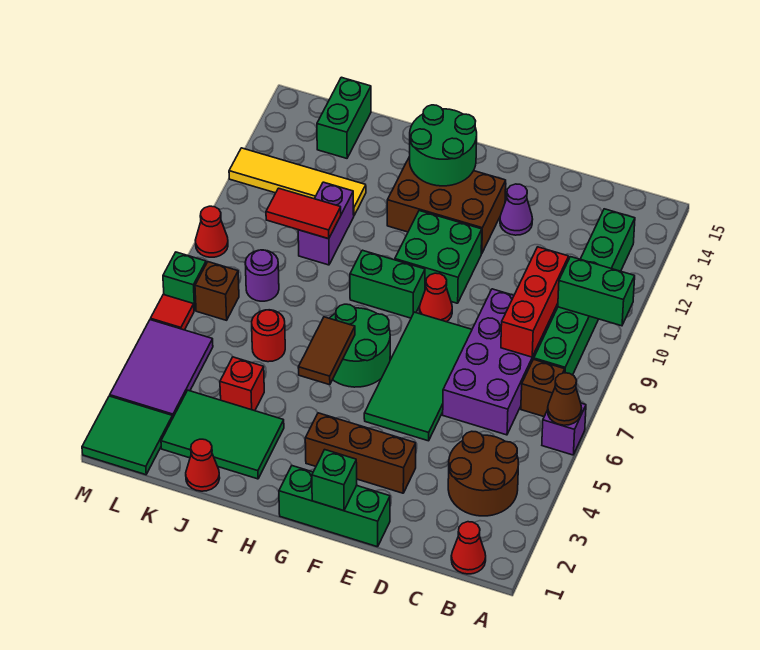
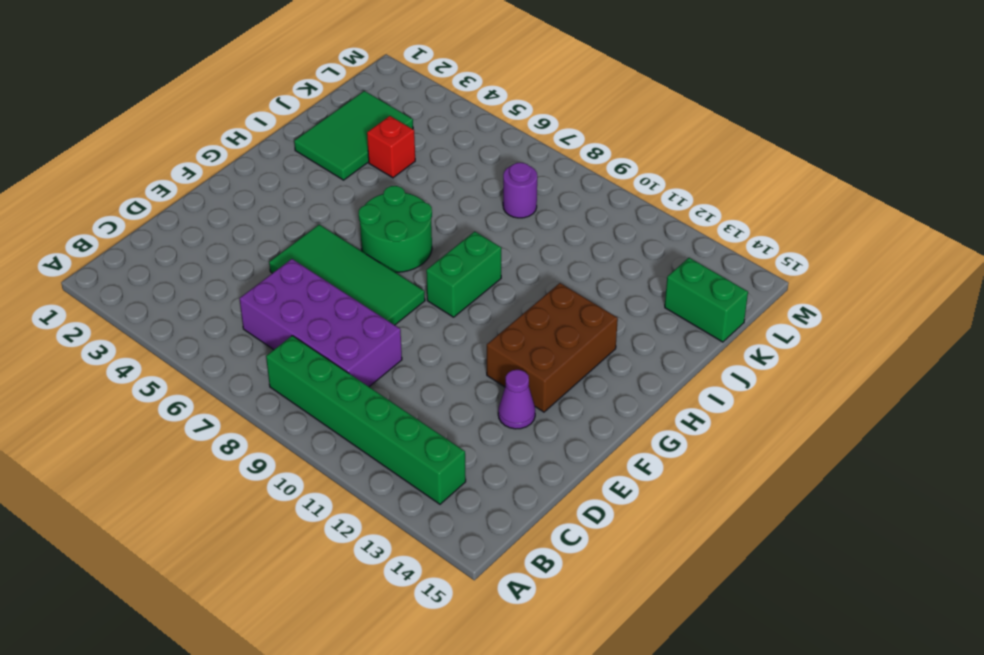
none -> purple brick A6 level 1
none -> red cone B1 level 1
none -> brown round brick B3:C4 level 1
none -> brown brick B7 level 1

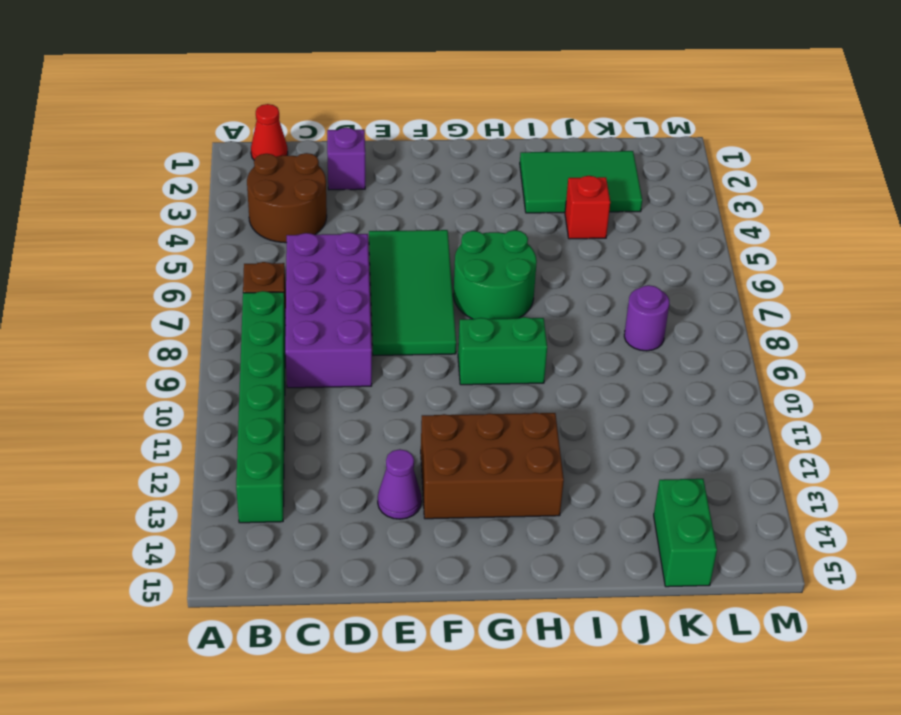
purple brick D2 level 1 -> purple brick A6 level 1
none -> green brick E1:G1 level 1
none -> brown brick E3:G3 level 1
none -> red cone F9 level 1
none -> green brick F10:G11 level 1

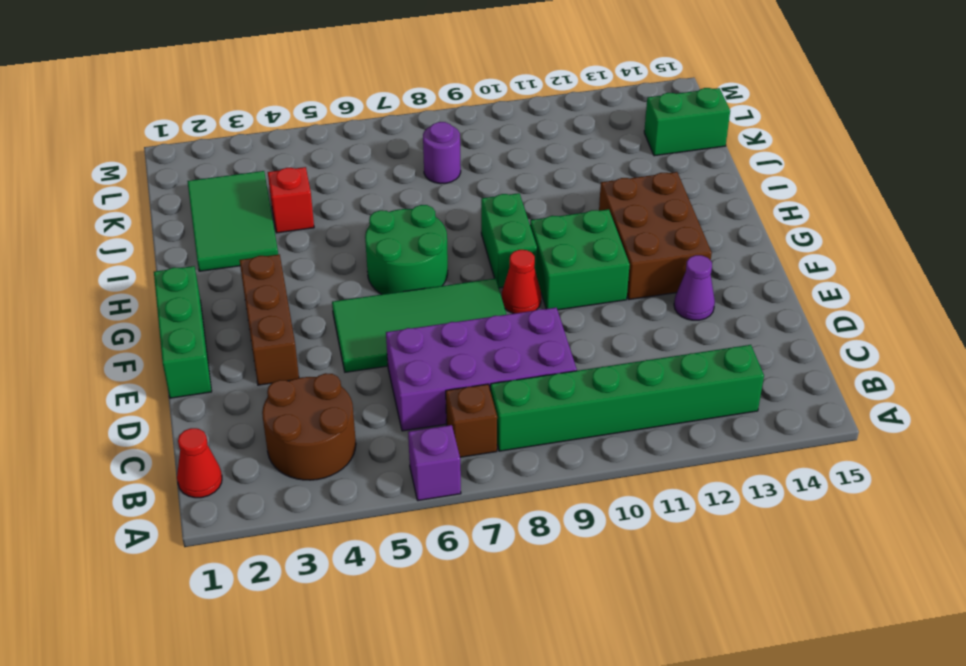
none -> red cone J1 level 1
none -> red round brick J6 level 1
none -> purple brick J10:J11 level 1
none -> yellow tile J12:M12 level 1

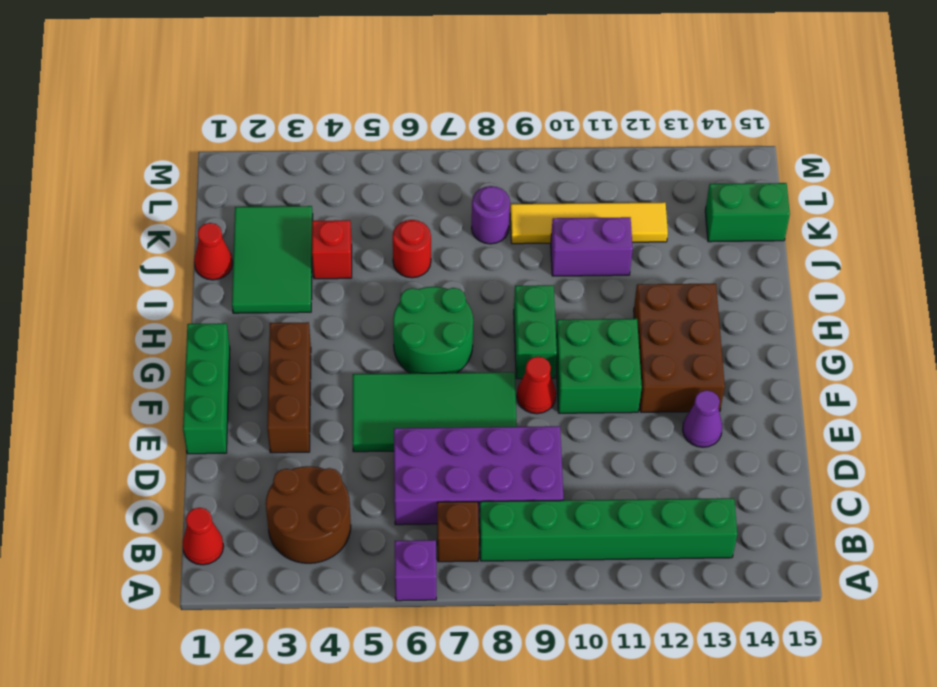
yellow tile K9:K12 level 1 -> yellow tile J12:M12 level 1
none -> green tile L1:M2 level 1
none -> purple tile L3:M5 level 1
none -> brown brick L7 level 1
none -> red tile M6 level 1

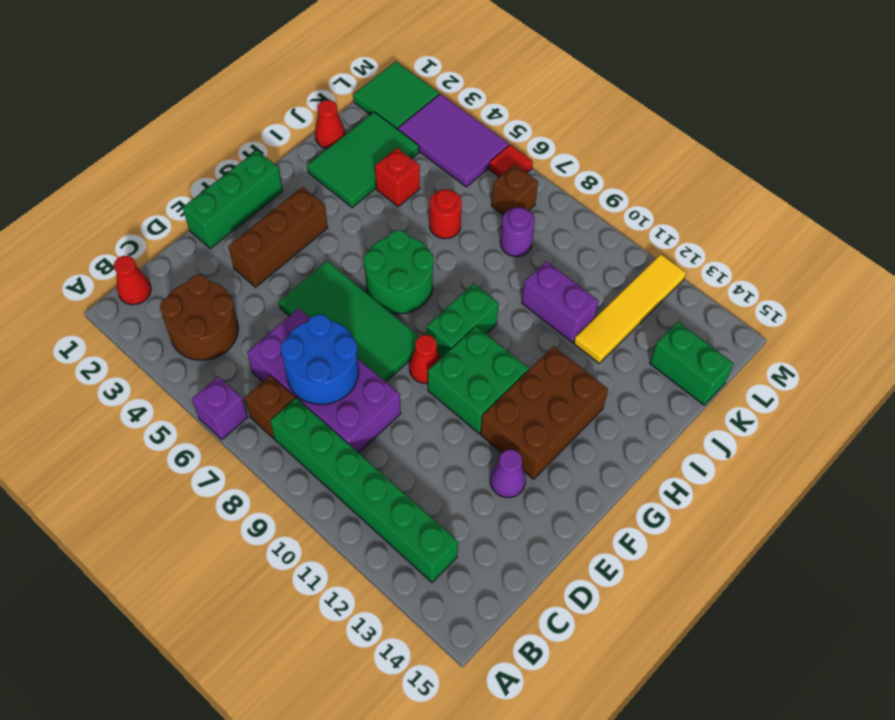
blue round brick C7:D8 level 2 -> red brick C8:C10 level 2
none -> green brick M7 level 1
none -> red cone M9 level 1
none -> brown cone A6 level 2
none -> green brick A10:B10 level 2

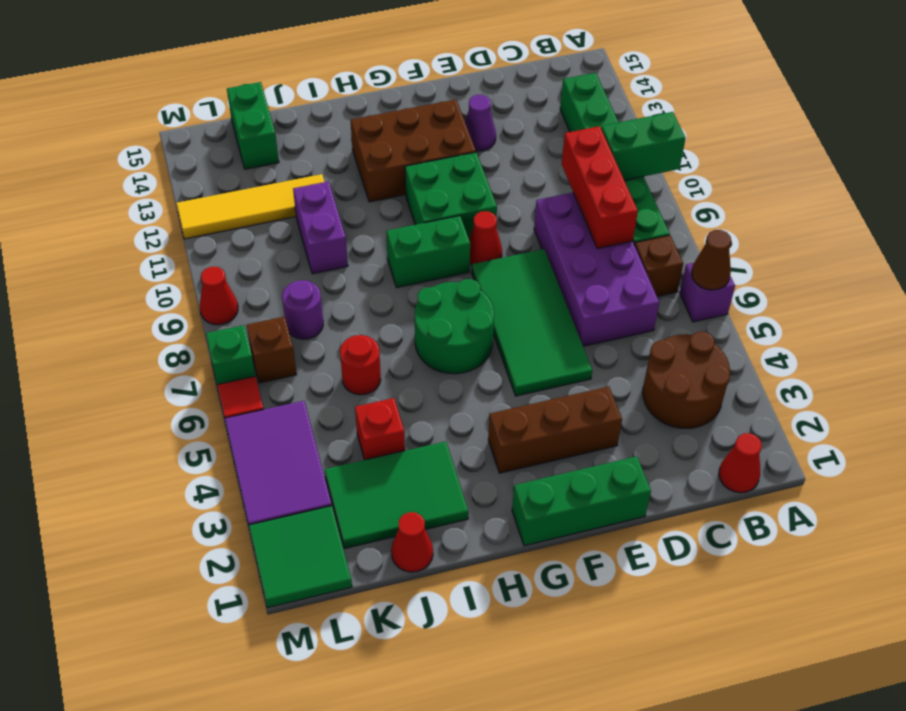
none -> green brick F1 level 2
none -> green round brick G13:H14 level 2
none -> brown tile H5:H6 level 2
none -> red tile J10:K10 level 2

